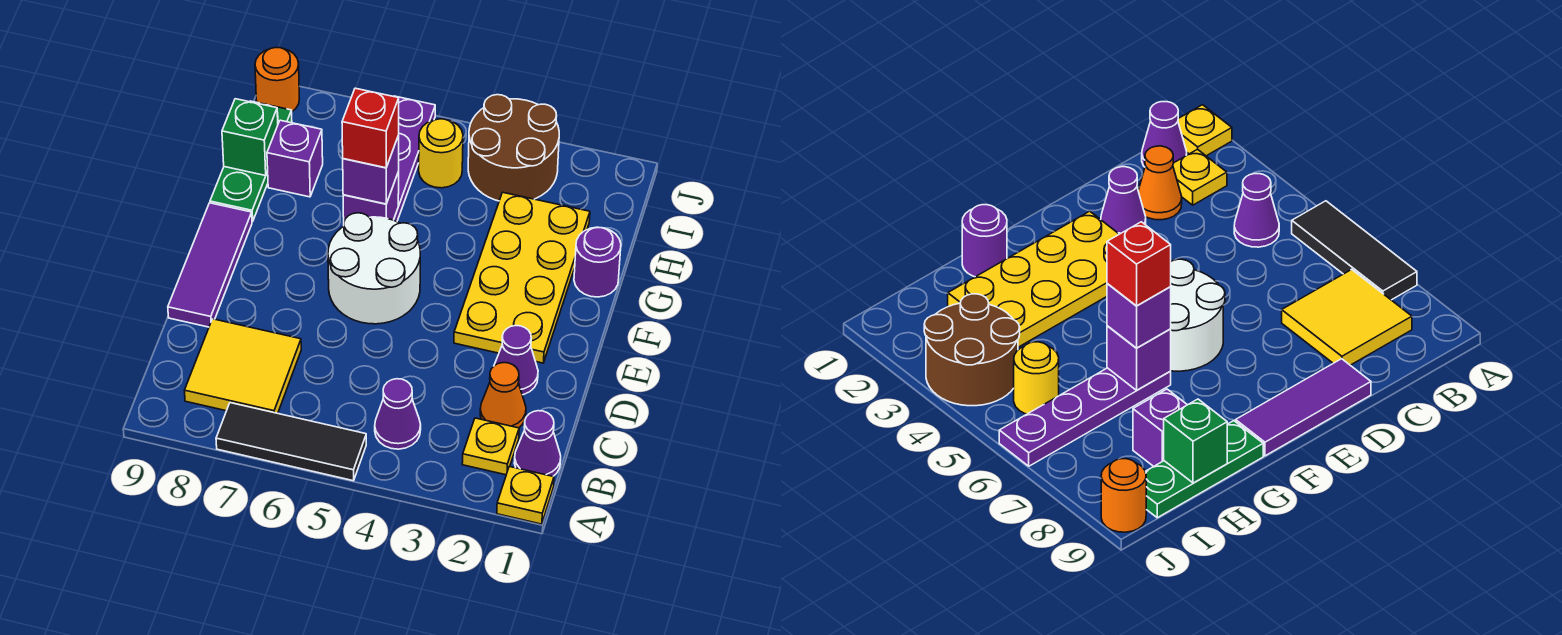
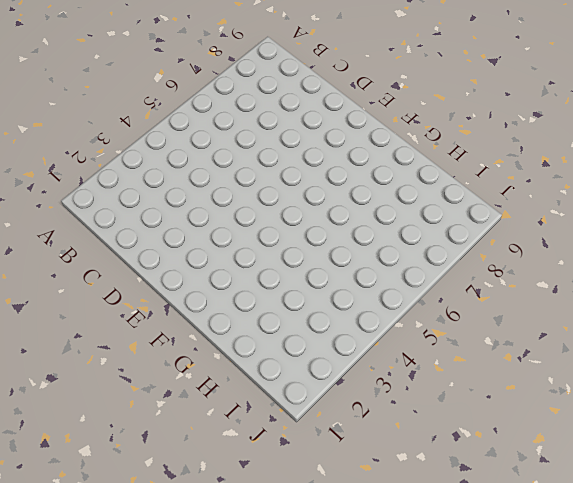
none -> yellow plate A1 level 1
none -> black tile A5:A7 level 1
none -> purple cone B1 level 1

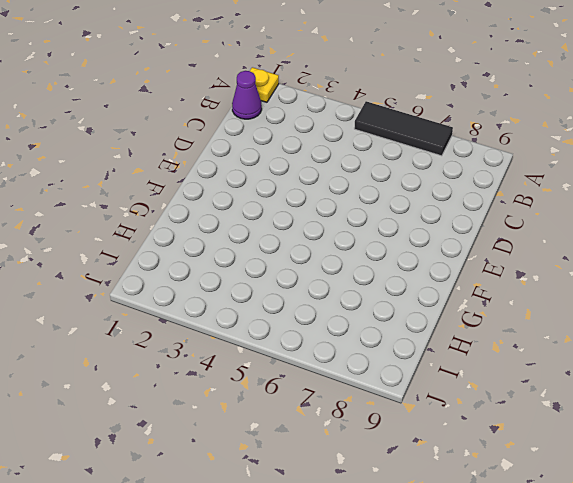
none -> yellow plate B2 level 1
none -> purple cone B4 level 1
none -> yellow tile B7:C8 level 1

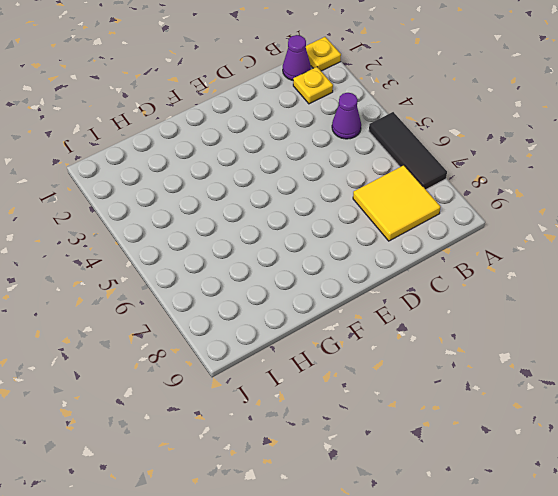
none -> orange cone C2 level 1
none -> purple cone D2 level 1
none -> purple tile D9:F9 level 1

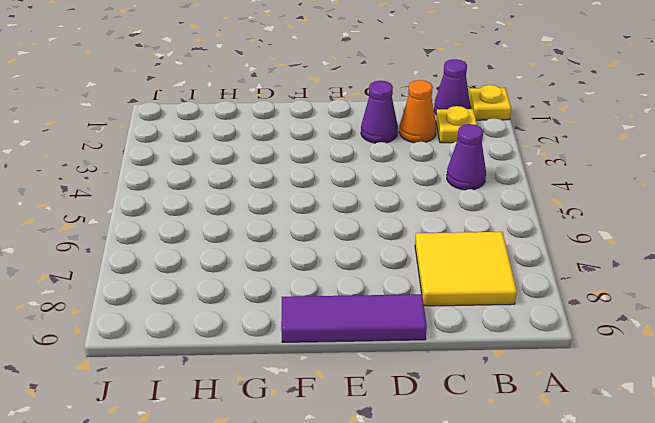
none -> black tile A5:A7 level 1
none -> yellow plate E2:H3 level 1
none -> white round brick E5:F6 level 1

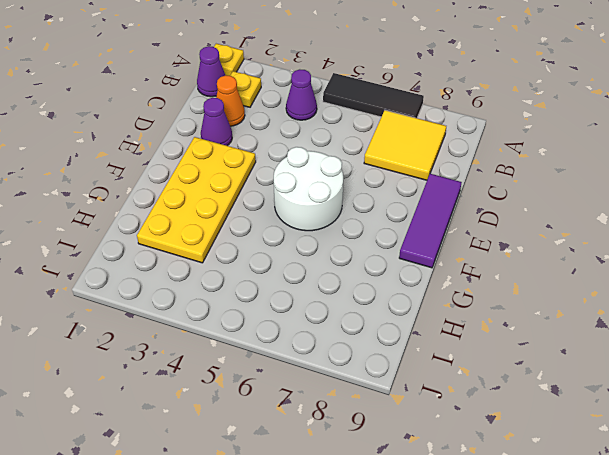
none -> purple round brick G1 level 1
none -> purple plate G6:J6 level 1
none -> green plate G9:I9 level 1

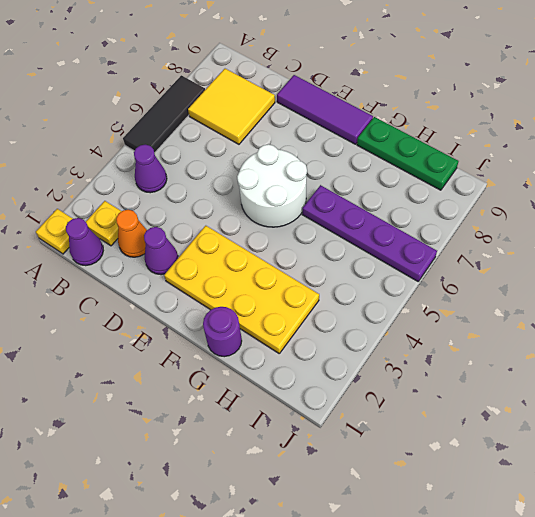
none -> purple brick H8 level 1
none -> brown round brick I3:J4 level 1
none -> yellow round brick I5 level 1

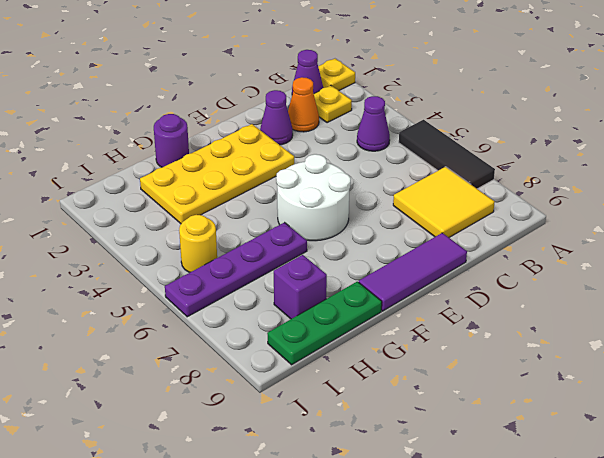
none -> brown round brick I3:J4 level 1
none -> orange round brick J9 level 1
none -> purple brick G6 level 2

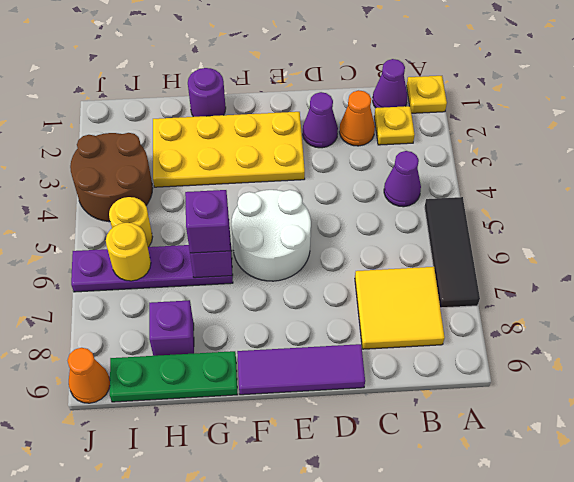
yellow round brick I6 level 2 -> none
orange cone J9 level 1 -> orange round brick J9 level 1
none -> green brick H9 level 2
none -> red brick G6 level 4

